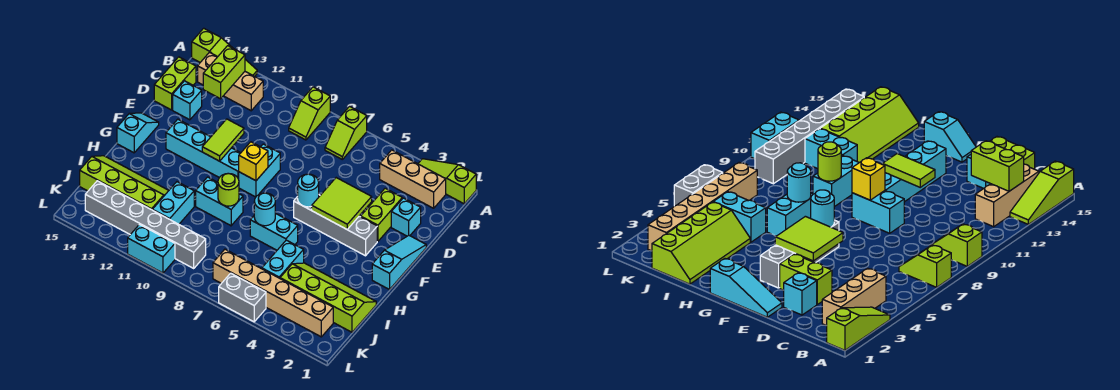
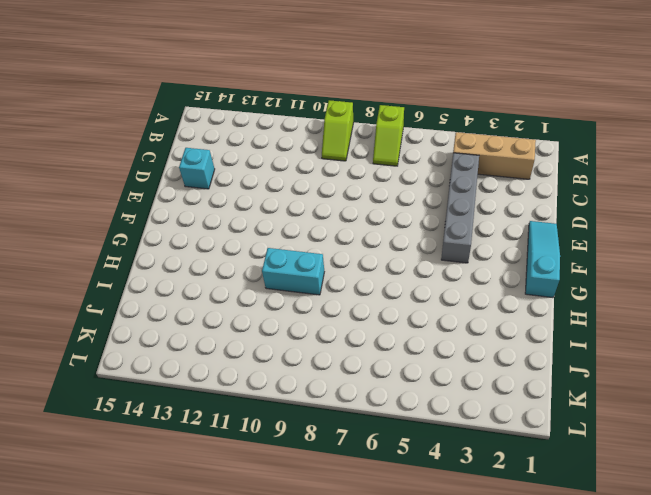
grey brick C4:F4 level 1 -> grey brick F3:F6 level 1
none -> lime slope A1:A3 level 1 top 1
none -> lime slope A13:A15 level 1 top 15
none -> tan brick B12:B14 level 1
none -> lime brick C15:D15 level 1

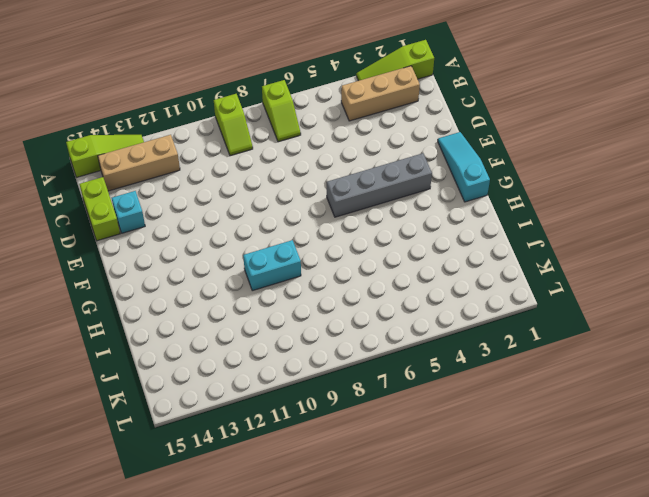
none -> cyan brick D2 level 1
none -> lime brick D3:E3 level 1
none -> cyan brick E9:F9 level 1
none -> cyan brick F10:F13 level 1

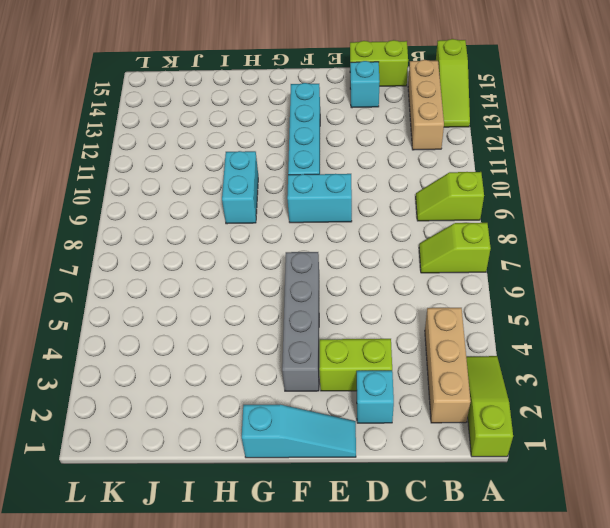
none -> cyan slope F15:G15 level 1 top G
none -> cyan brick H6:H7 level 1
none -> lime slope I1:J4 level 1 top J
none -> cyan brick I5:J5 level 1

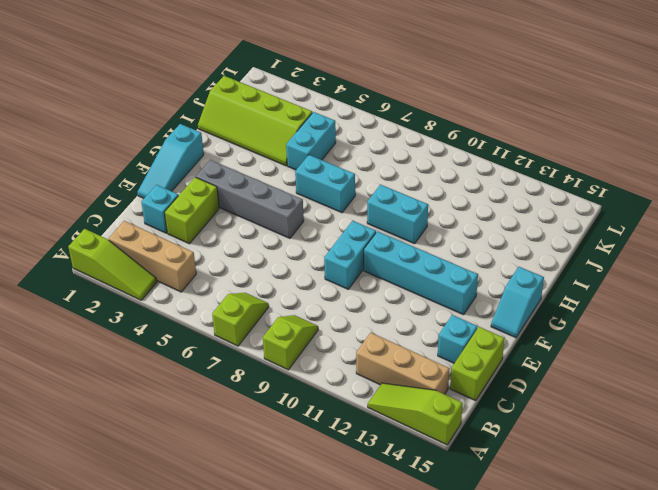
none -> cyan brick I11:J11 level 1
none -> lime slope I12:J15 level 1 top J
none -> tan brick K2:K7 level 1
none -> grey brick K9:K14 level 1

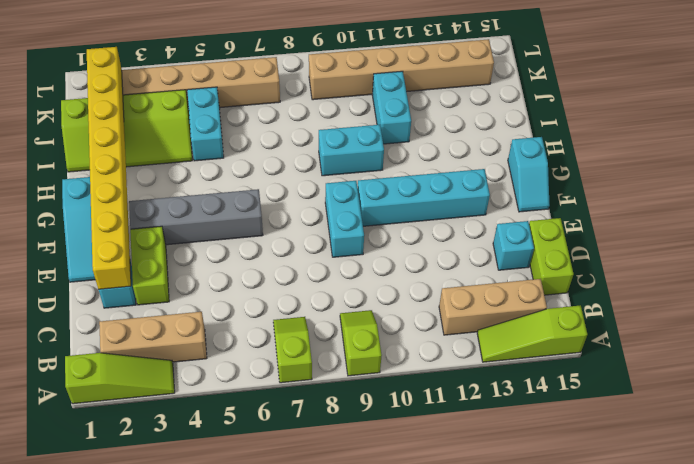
yellow brick D2:K2 level 2 -> none
tan brick K9:K14 level 1 -> grey brick K9:K14 level 1
none -> cyan brick H6:H7 level 1
none -> lime slope I12:J15 level 1 top J
none -> grey brick L5:L6 level 1
none -> cyan brick L10:L11 level 1

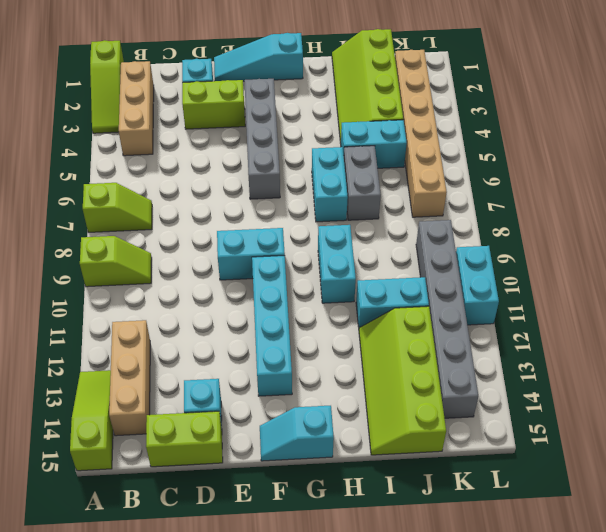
grey brick I6:I7 level 1 -> grey brick L5:L6 level 1
none -> lime brick B13:C13 level 2
none -> lime tile E4:F5 level 2
none -> lime tile E11:F11 level 2
none -> cyan round brick F6 level 2

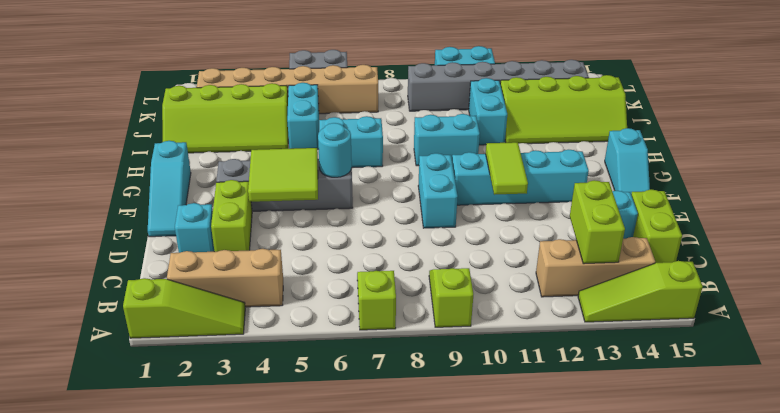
none -> yellow brick F9 level 2
none -> cyan round brick H7 level 2
none -> lime round brick H9 level 2

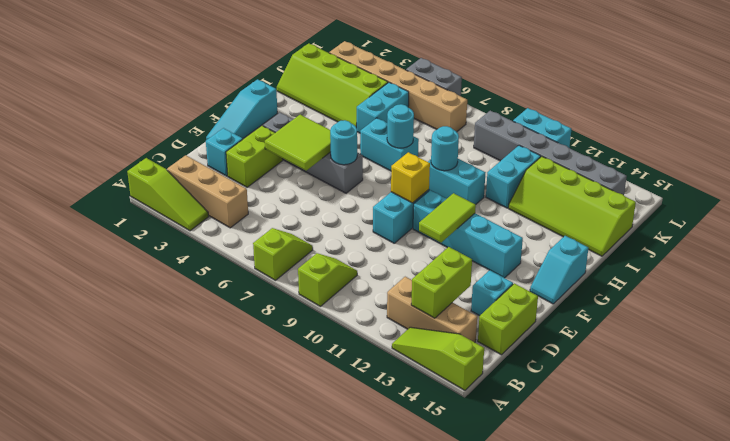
cyan round brick H9 level 2 -> lime round brick H9 level 2

